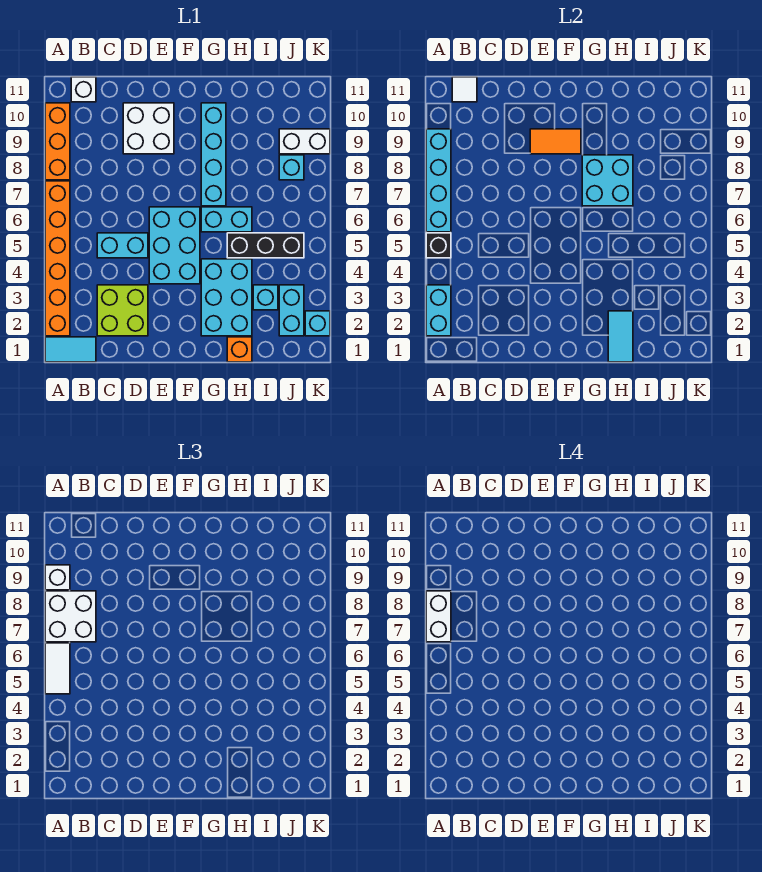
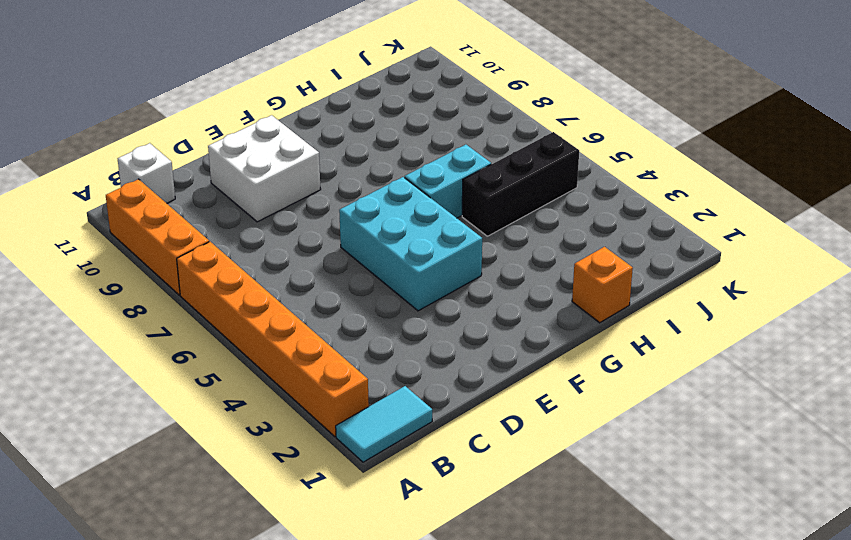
none -> lime brick C2:D3 level 1
none -> cyan brick C5:D5 level 1
none -> cyan brick G2:H4 level 1

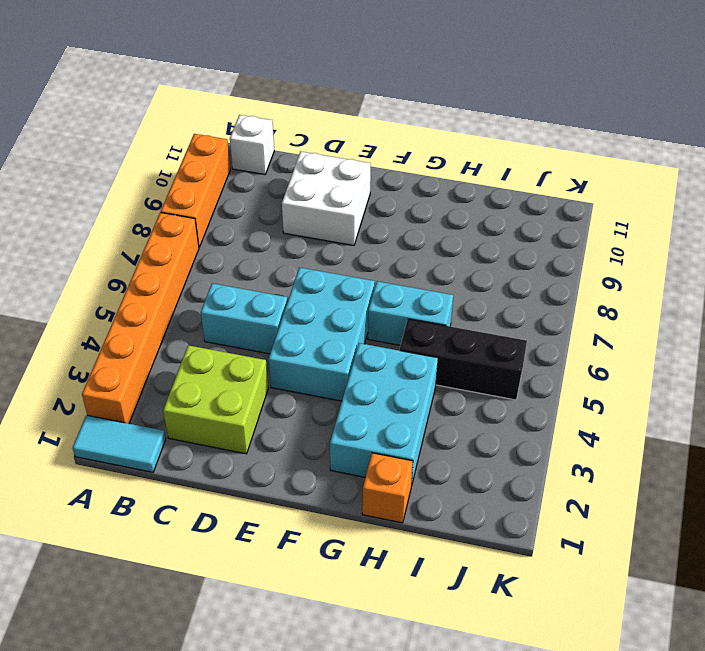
none -> cyan brick G7:G10 level 1
none -> cyan brick I3 level 1
none -> cyan brick J2:J3 level 1

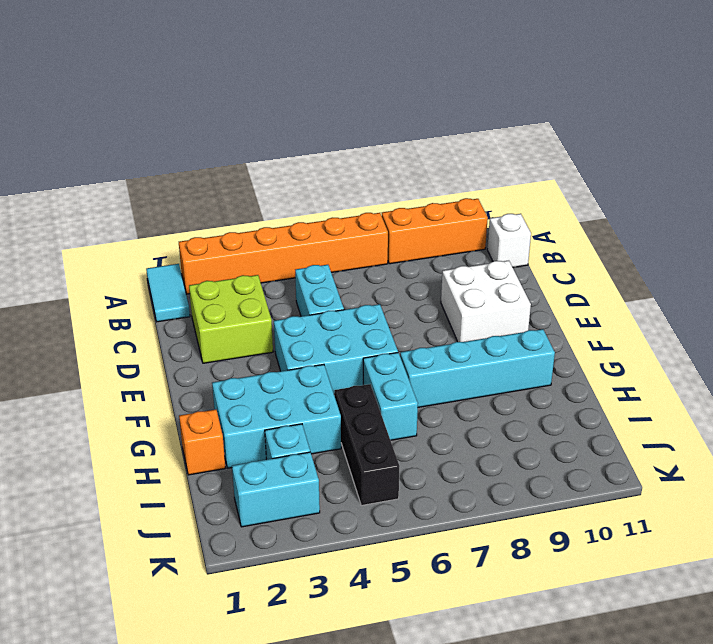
none -> cyan brick J8 level 1
none -> white brick J9:K9 level 1
none -> cyan brick K2 level 1

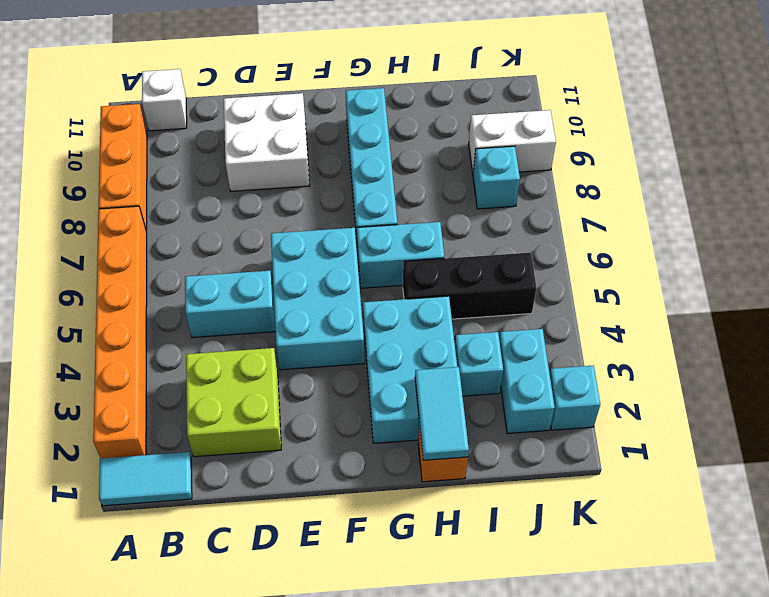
none -> cyan brick A2:A3 level 2
none -> black brick A5 level 2
none -> cyan brick A6:A9 level 2

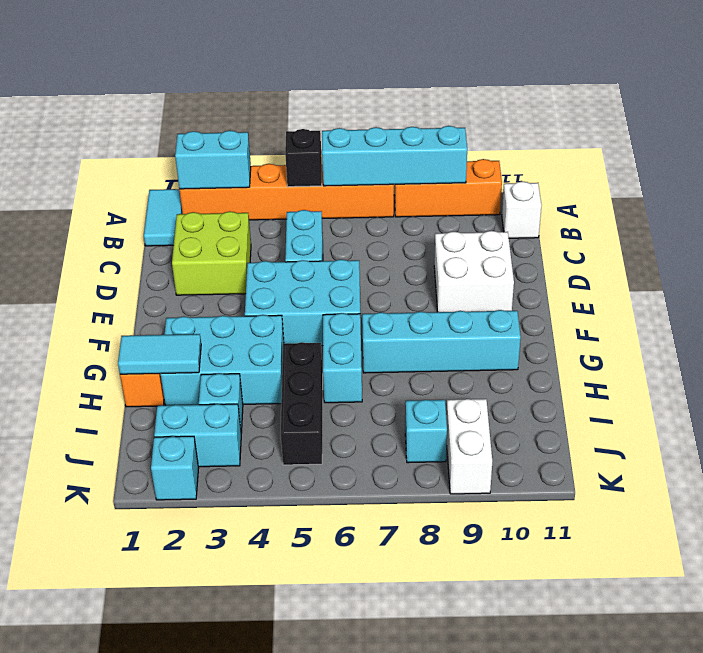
none -> white tile B11 level 2
none -> orange tile E9:F9 level 2
none -> cyan brick G7:H8 level 2

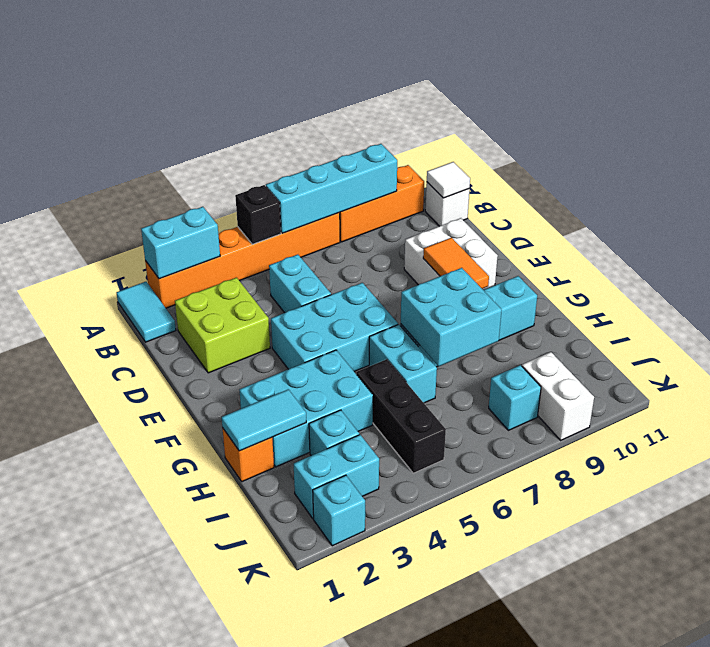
none -> white tile A5:A6 level 3
none -> white brick A7:B8 level 3
none -> white brick A9 level 3

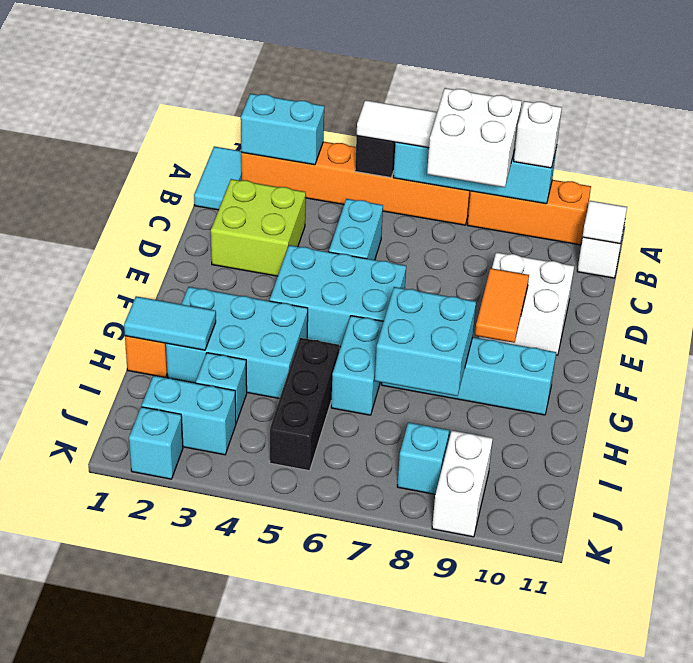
none -> white brick A7:A8 level 4

